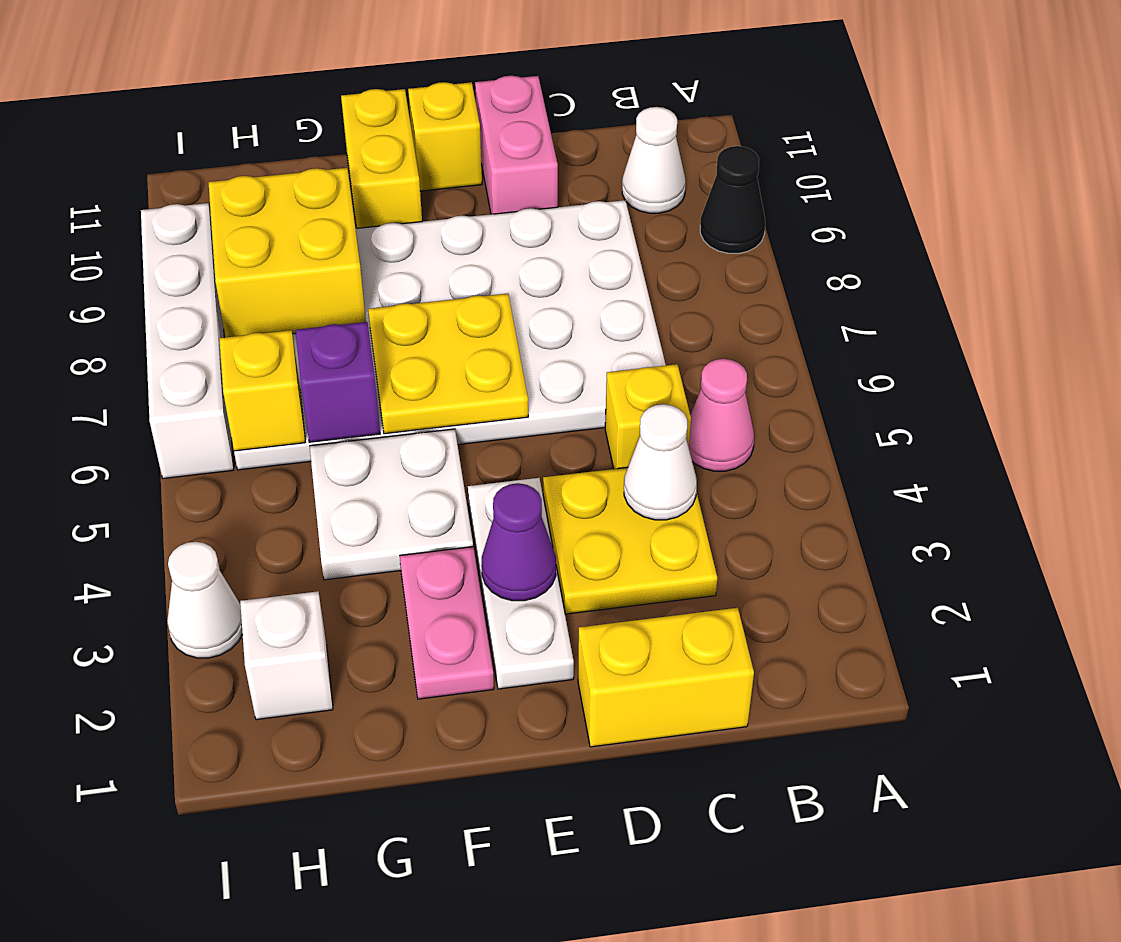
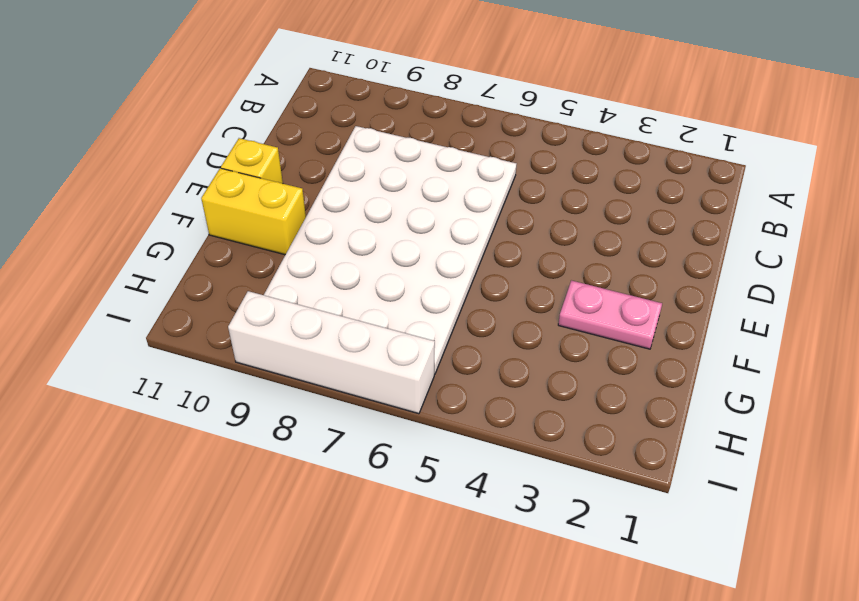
none -> black cone A9 level 1
none -> pink cone B5 level 1
none -> white cone B10 level 1

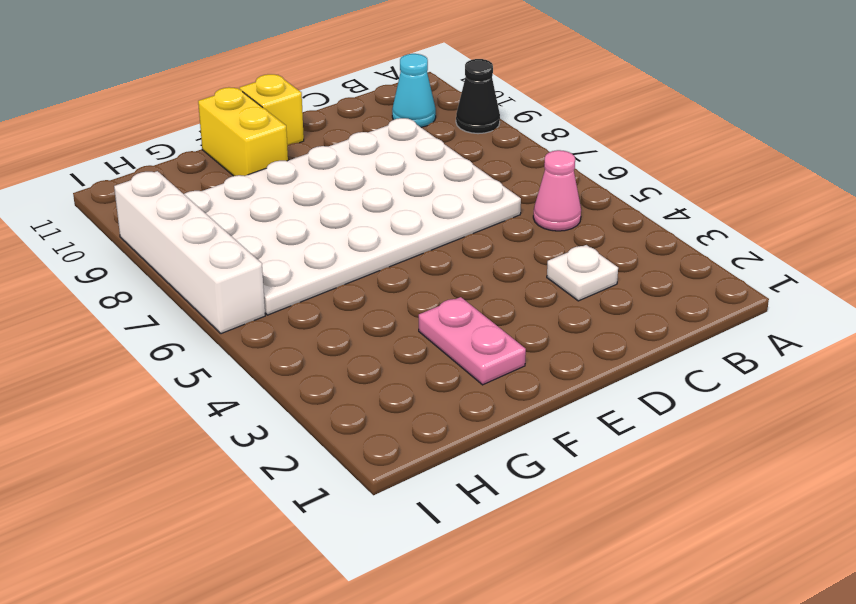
cyan cone B10 level 1 -> white cone B10 level 1
white plate C3 level 1 -> yellow plate C3:D4 level 1
none -> yellow brick C1:D1 level 1
none -> yellow brick C5 level 1
none -> pink brick D10:D11 level 1

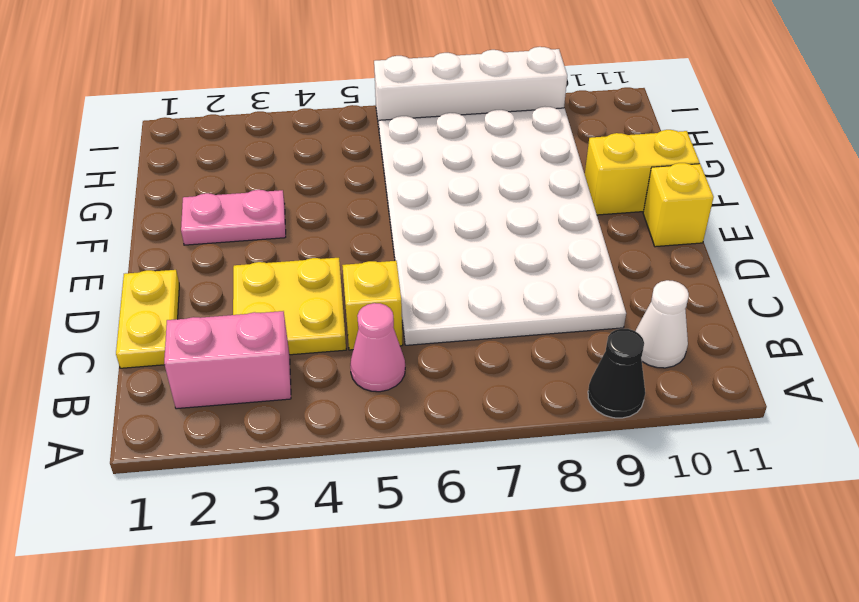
pink brick B2:B3 level 1 -> pink brick D10:D11 level 1
yellow plate C1:D1 level 1 -> yellow brick C1:D1 level 1
none -> white plate E2:E4 level 1
none -> white plate F4:G5 level 1
none -> white brick H2 level 1

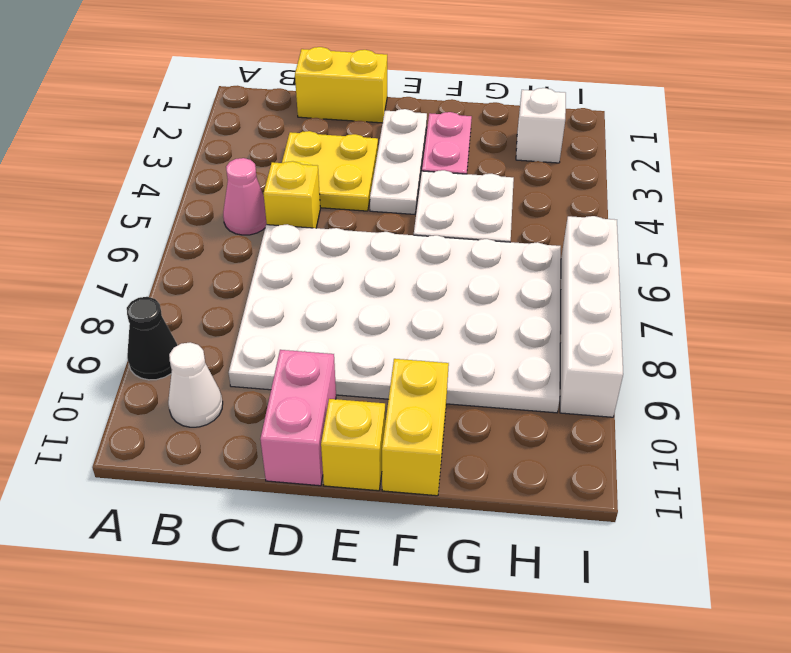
none -> white cone I3 level 1
none -> white cone C4 level 2
none -> purple cone E3 level 2

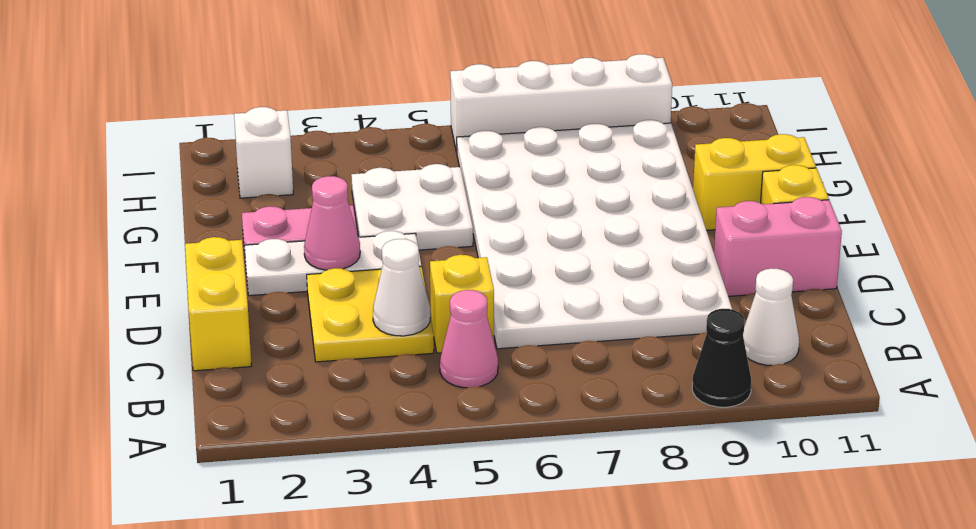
pink cone E3 level 2 -> purple cone E3 level 2
none -> white cone I3 level 1
none -> yellow plate E6:F7 level 2
none -> purple brick G6 level 2

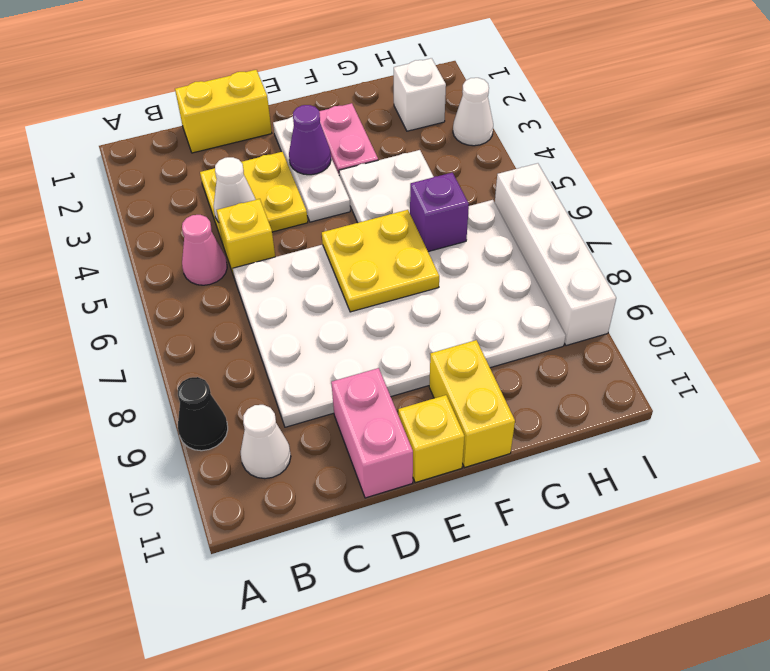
none -> yellow brick G8:H9 level 2
none -> yellow brick H6 level 2

